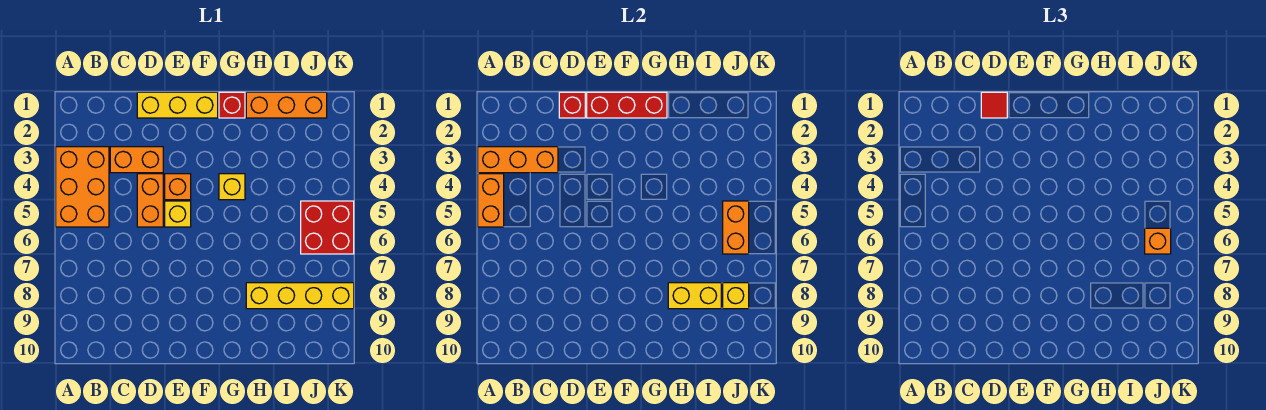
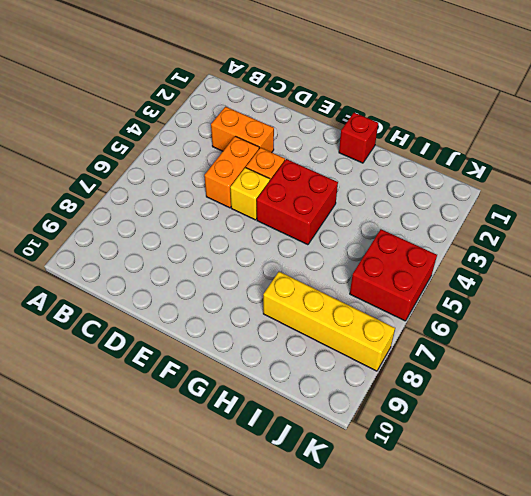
red brick F4:G5 level 1 -> yellow brick G4 level 1
none -> orange brick A3:B5 level 1
none -> yellow brick D1:F1 level 1
none -> orange brick H1:J1 level 1

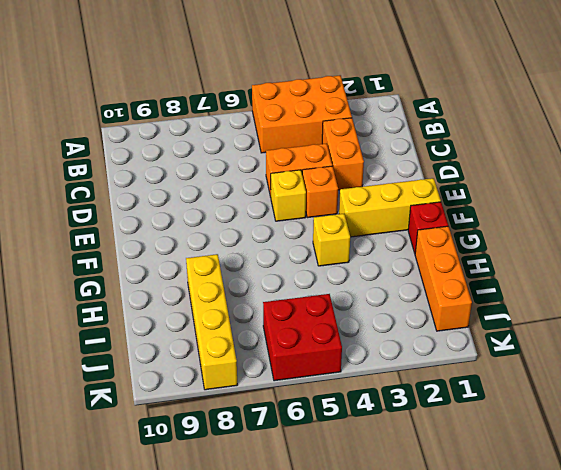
yellow brick F1:F3 level 1 -> yellow brick D1:F1 level 1
none -> orange brick A3:C3 level 2
none -> orange brick A4:A5 level 2
none -> red brick D1 level 2

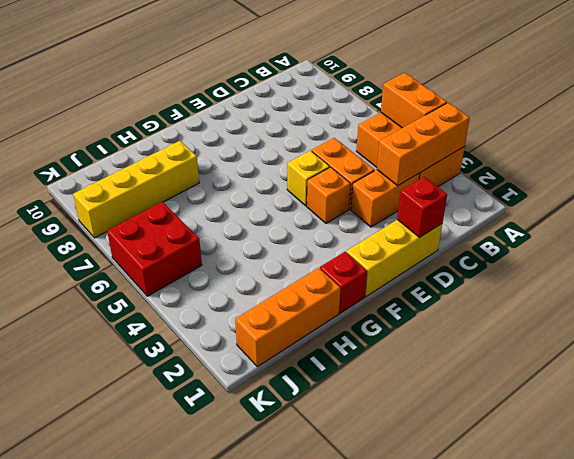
none -> yellow brick G4 level 1
none -> red brick E1:G1 level 2
none -> yellow brick H8:I8 level 2

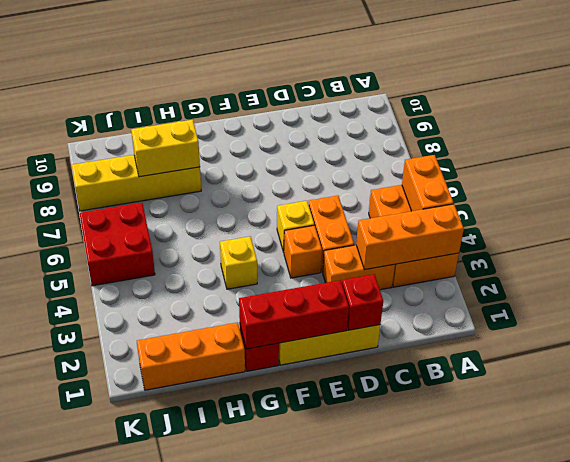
none -> orange brick J5:J6 level 2
none -> yellow brick J8 level 2
none -> red tile D1 level 3

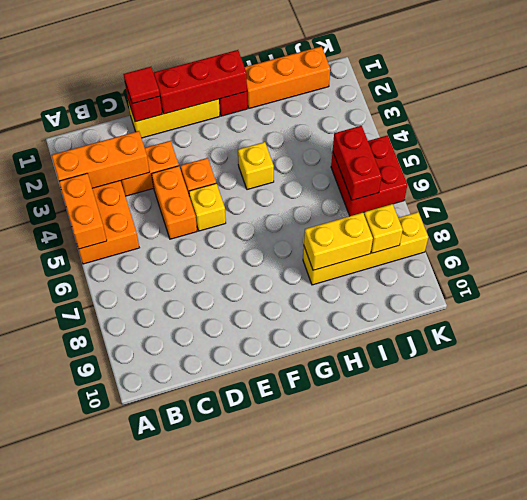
red brick J5:J6 level 2 -> orange brick J5:J6 level 2
none -> orange brick J6 level 3

